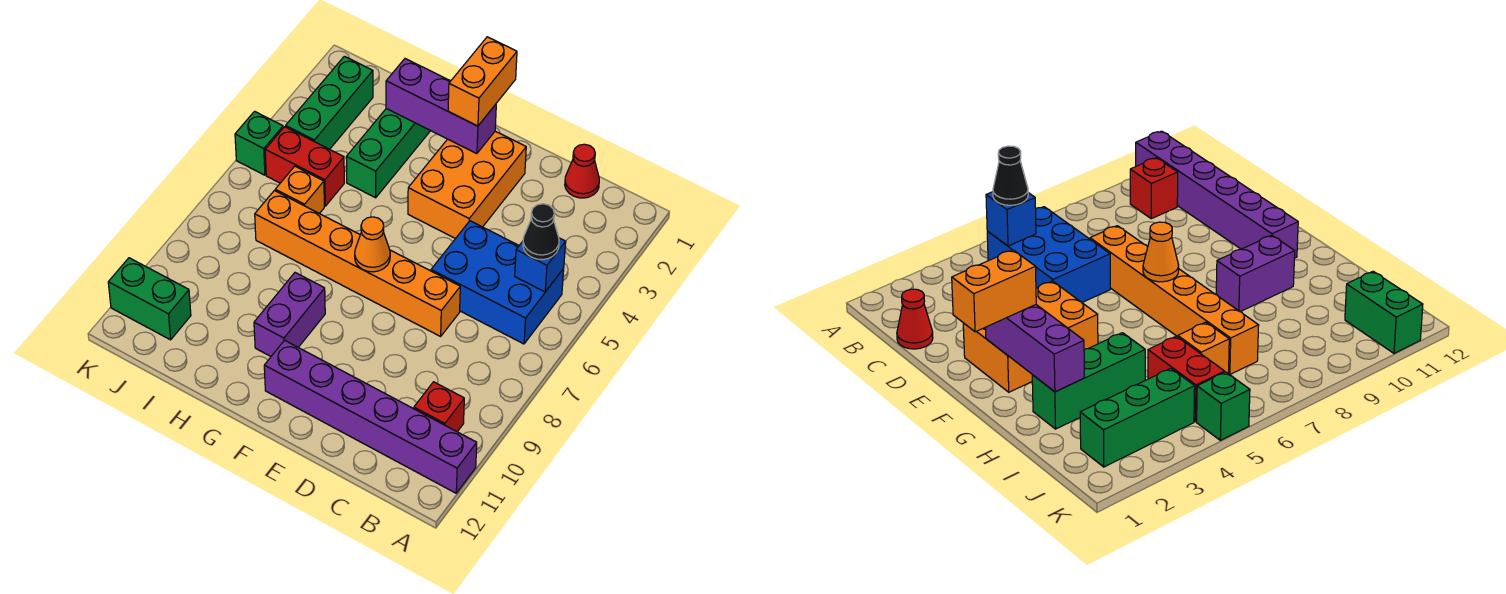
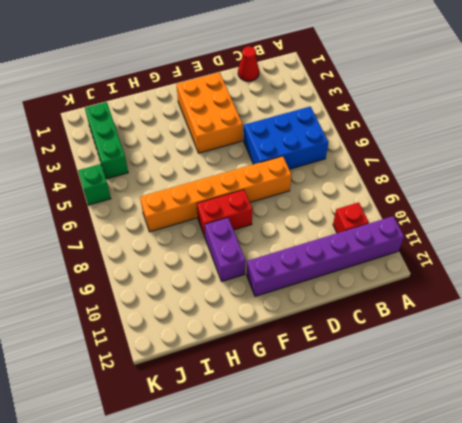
red brick F8:G8 level 1 -> red brick I5:J5 level 1
none -> green brick H2:H4 level 1
none -> orange brick I6 level 1
none -> green brick J11:K11 level 1

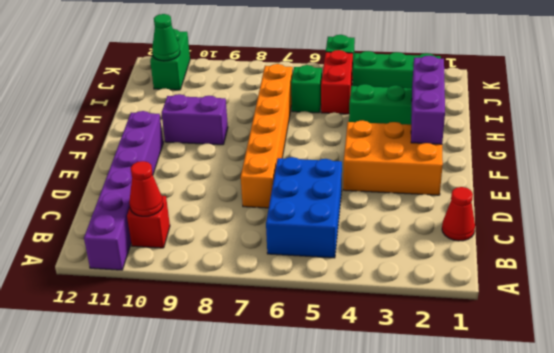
red cone B10 level 2 -> none
green brick I6 level 1 -> orange brick I6 level 1
green cone J11 level 2 -> none
none -> blue brick B5 level 2
none -> orange cone F7 level 2
none -> black cone B5 level 3

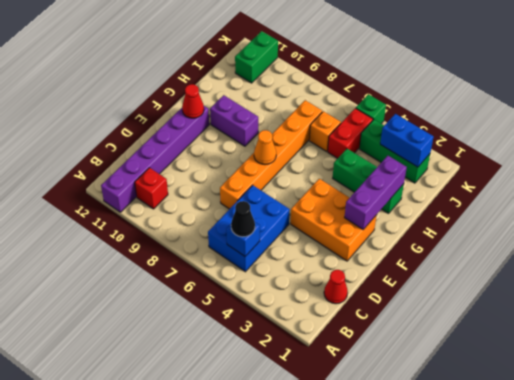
red cone F11 level 2 -> none
blue brick J2:J3 level 2 -> none
none -> orange brick F1:F2 level 3

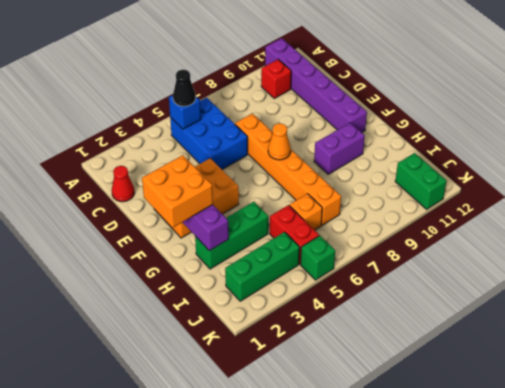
orange brick F1:G2 level 3 -> orange brick F1:F2 level 3

